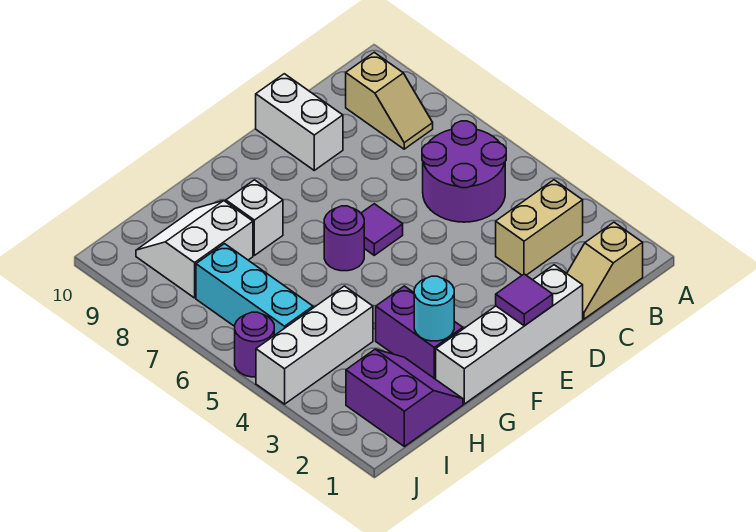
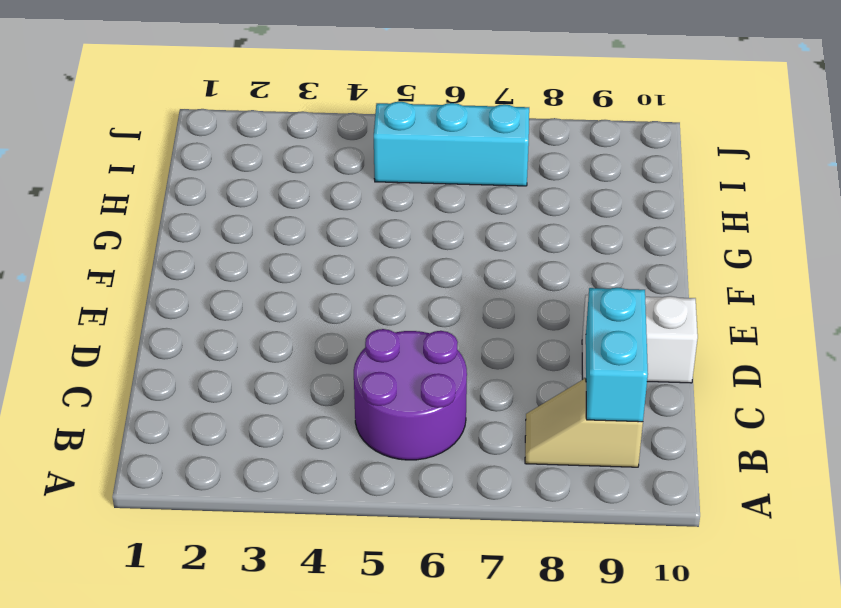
cyan brick B9:C9 level 2 -> none
none -> tan slope B1:C1 level 1 top B
none -> tan brick B3:C3 level 1
none -> white brick D1:G1 level 1

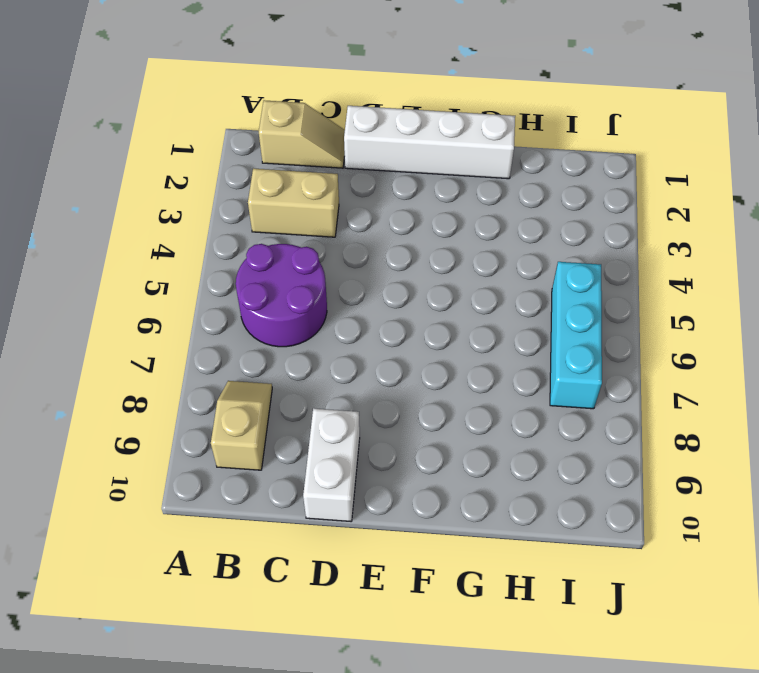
none -> purple tile E6 level 1
none -> purple round brick F6 level 1
none -> purple brick G2:G3 level 1

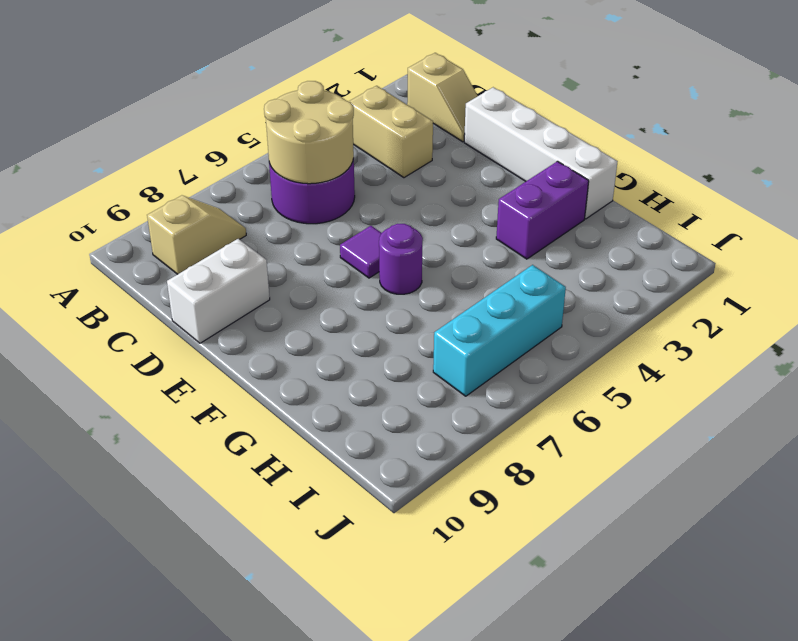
tan round brick B5:C6 level 2 -> none
none -> white brick G8 level 1
none -> purple slope H1:I2 level 1 top I
none -> white brick H4:J4 level 1

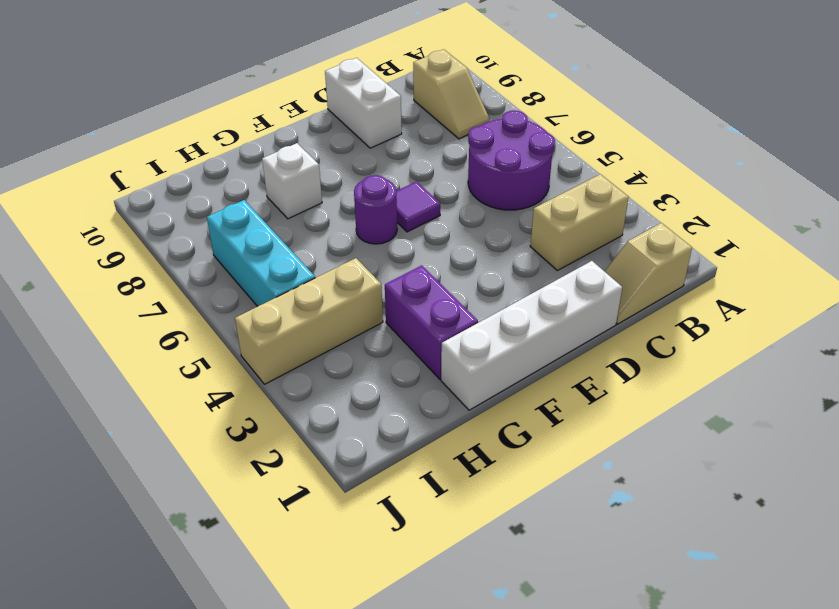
tan brick H4:J4 level 1 -> white brick H4:J4 level 1
none -> purple slope H1:I2 level 1 top I
none -> white slope H8:I9 level 1 top 8
none -> purple round brick J5 level 1

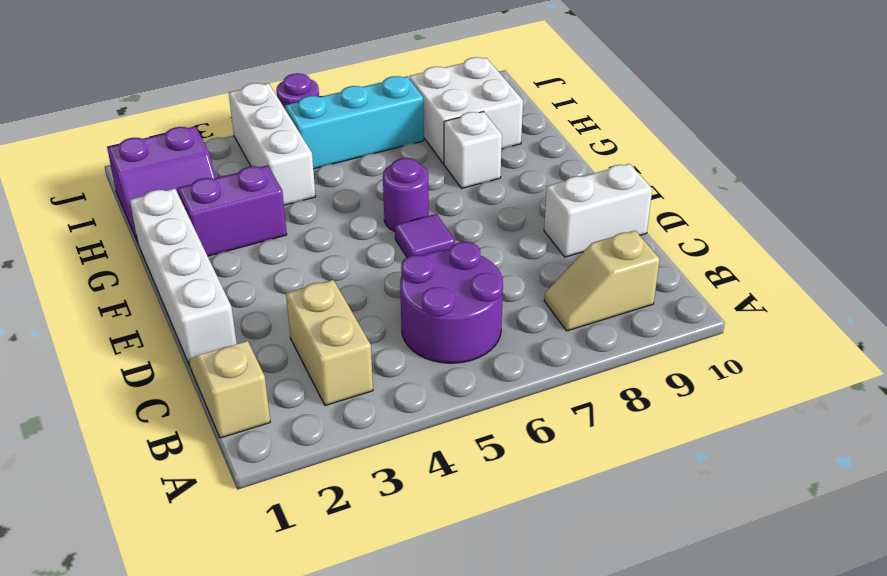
white brick H8:I9 level 1 -> white slope H8:I9 level 1 top 8
none -> purple tile E1 level 2
none -> cyan round brick G2 level 2

